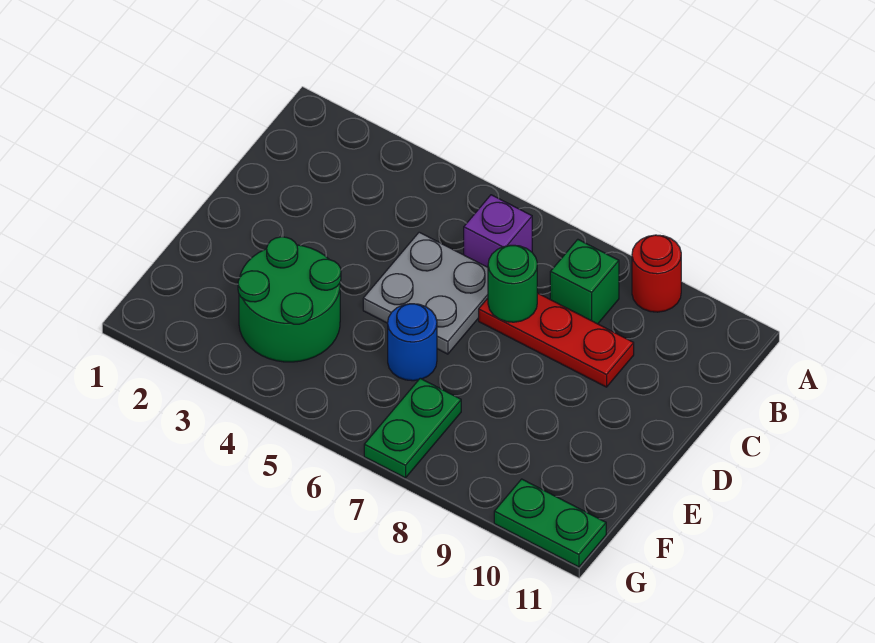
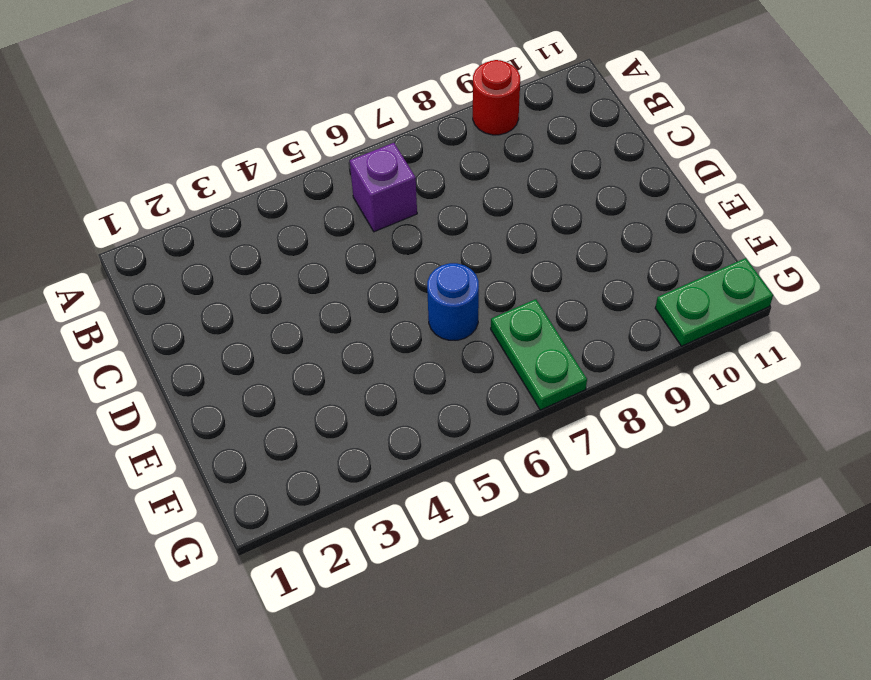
none -> green brick B8 level 1
none -> grey plate C5:D6 level 1

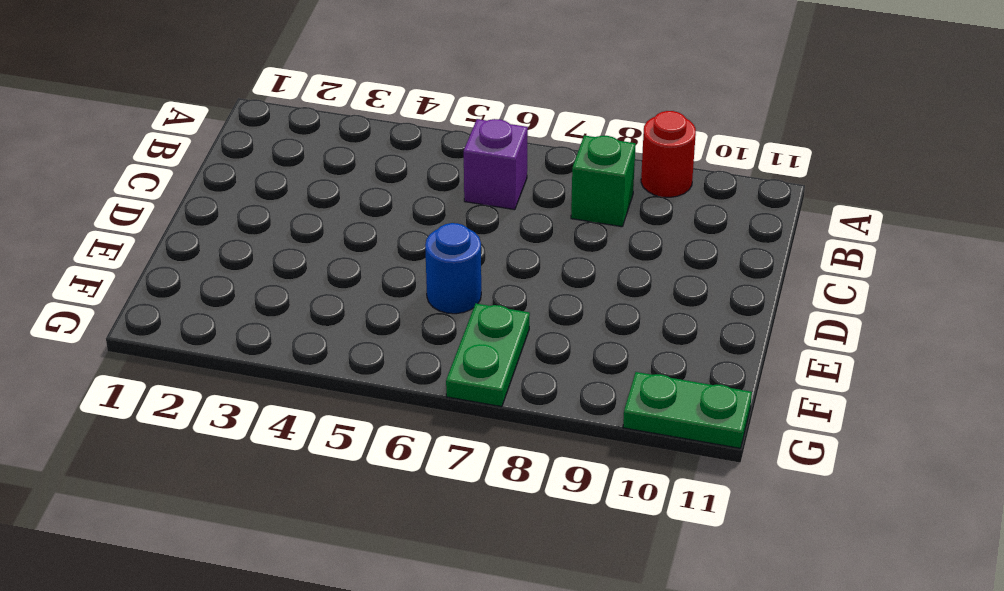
none -> grey plate C5:D6 level 1
none -> red plate C7:C9 level 1

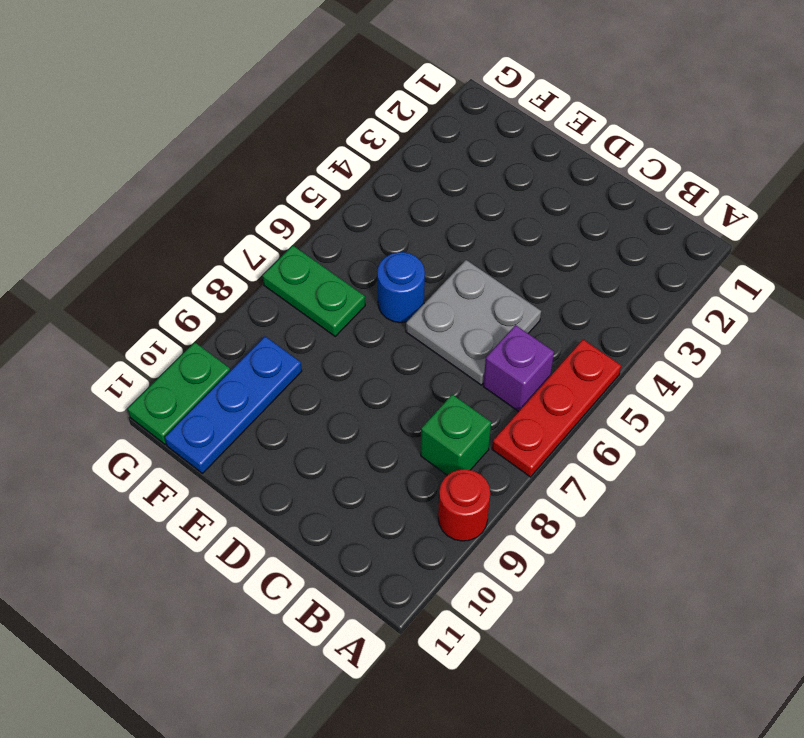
red plate A5:A7 level 1 -> red plate C7:C9 level 1
blue plate F9:F11 level 1 -> none
none -> green round brick E3:F4 level 1
none -> green round brick C7 level 2

